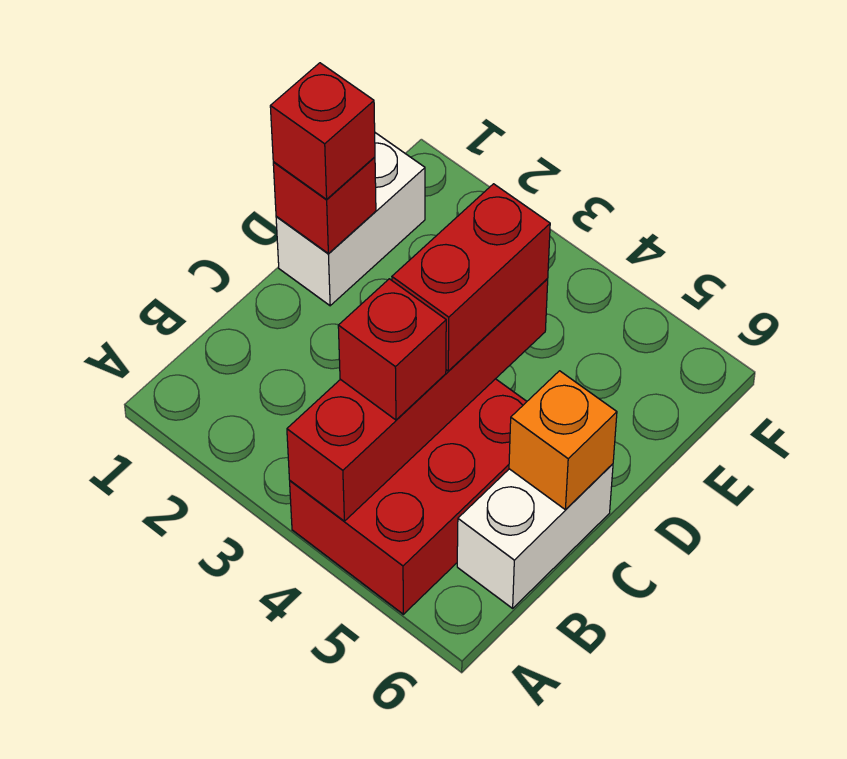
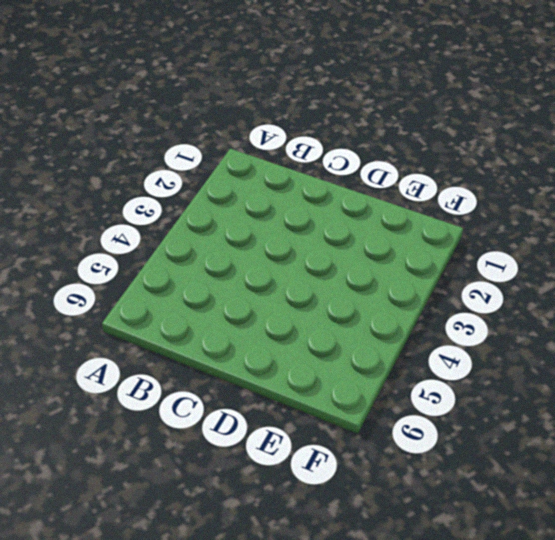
none -> red brick A4:C5 level 1
none -> white brick B6:C6 level 1

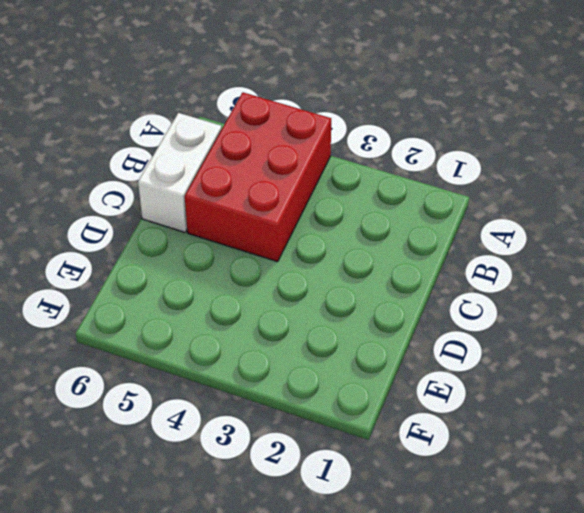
none -> white brick D1:E1 level 1
none -> red brick A4:D4 level 2

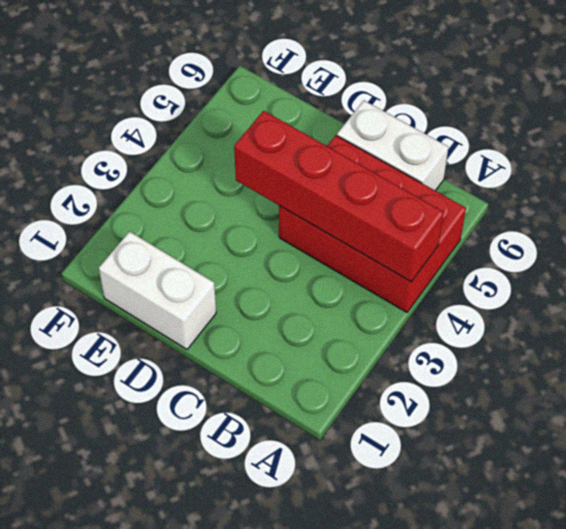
none -> orange brick C6 level 2
none -> red brick D1 level 2

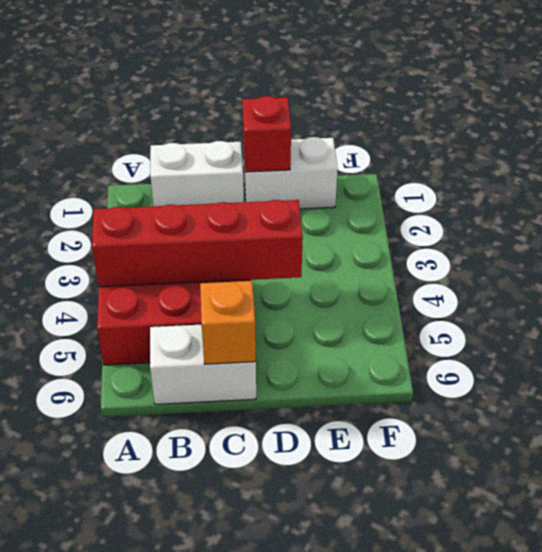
white brick B1:C1 level 1 -> none
none -> red brick B4 level 3
none -> red brick C4:D4 level 3

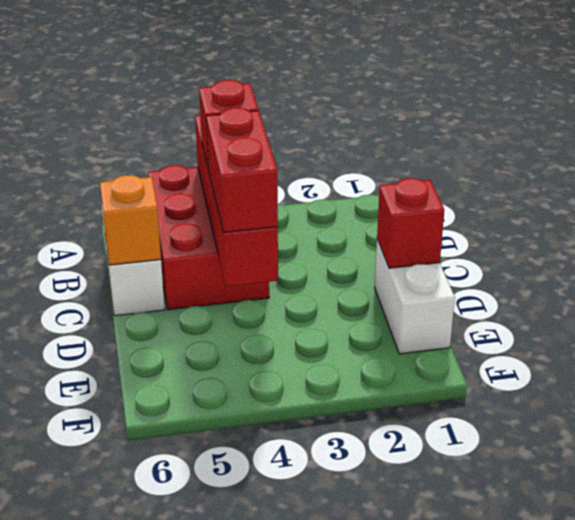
none -> red brick D1 level 3

